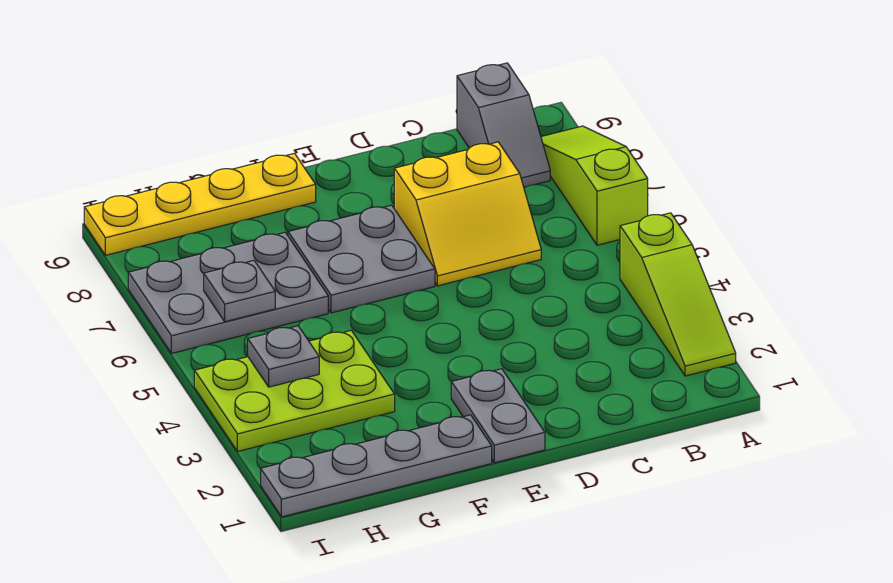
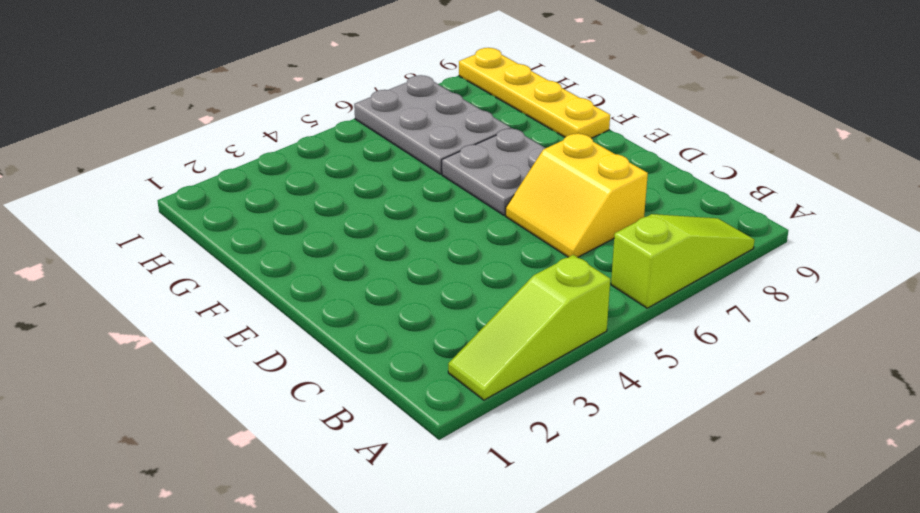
none -> grey slope B8:B9 level 1 top 9
none -> grey plate E1:E2 level 1
none -> grey plate F1:I1 level 1

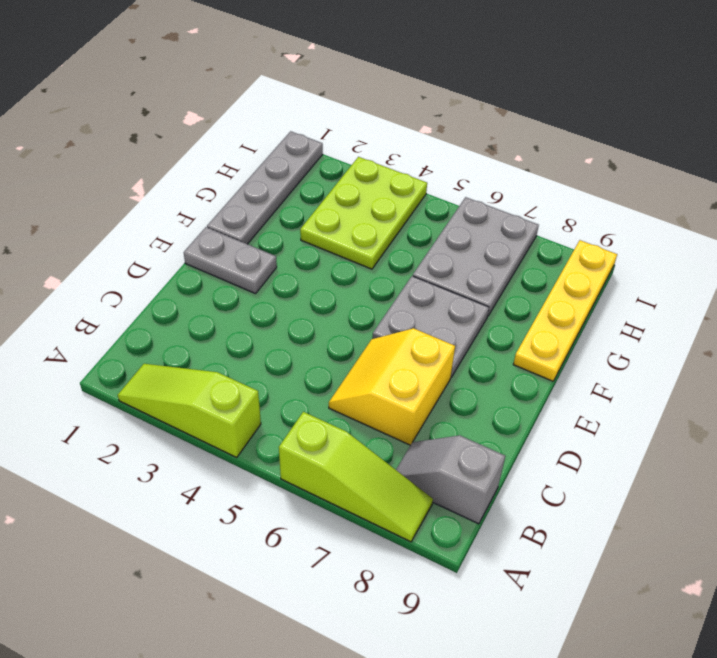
none -> grey plate H4 level 2
none -> grey plate H6 level 2

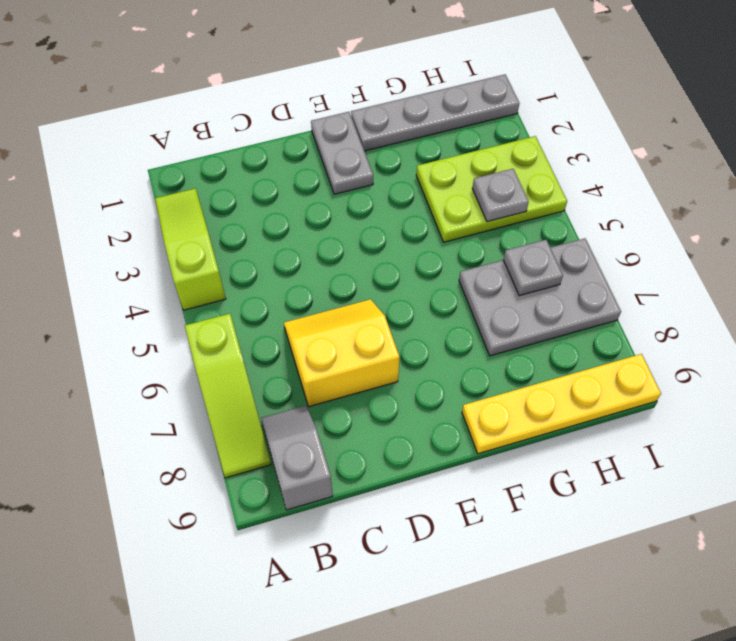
none -> grey plate E6:F7 level 1

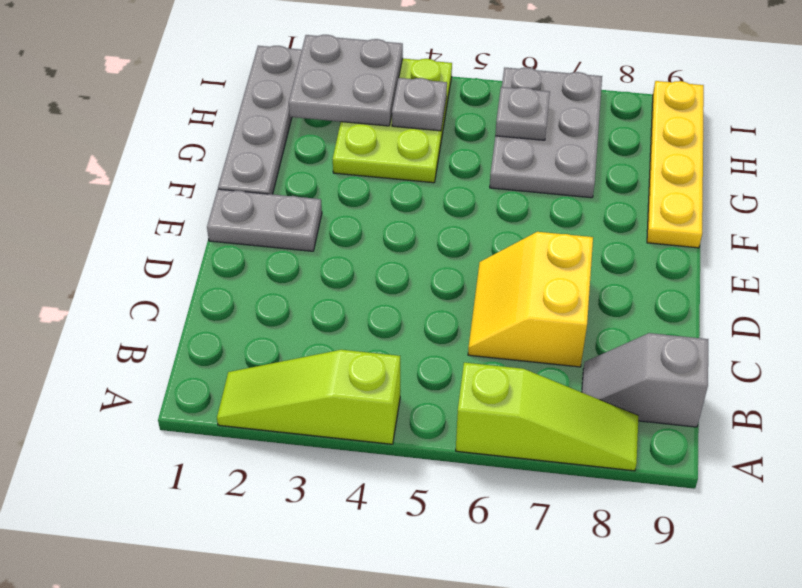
grey plate H2:I3 level 2 -> grey plate E6:F7 level 1

